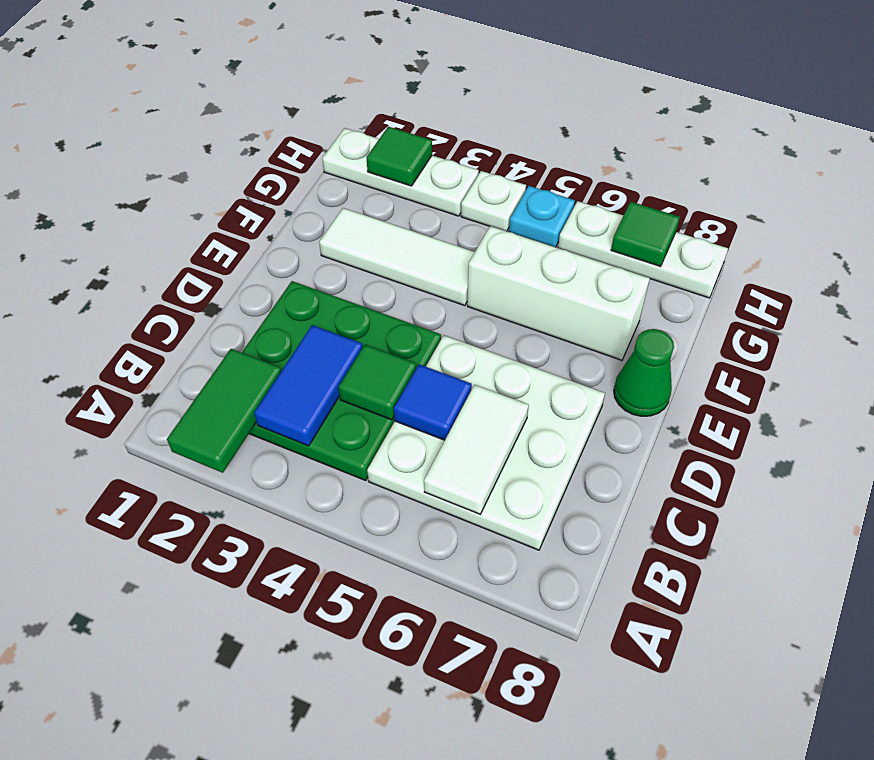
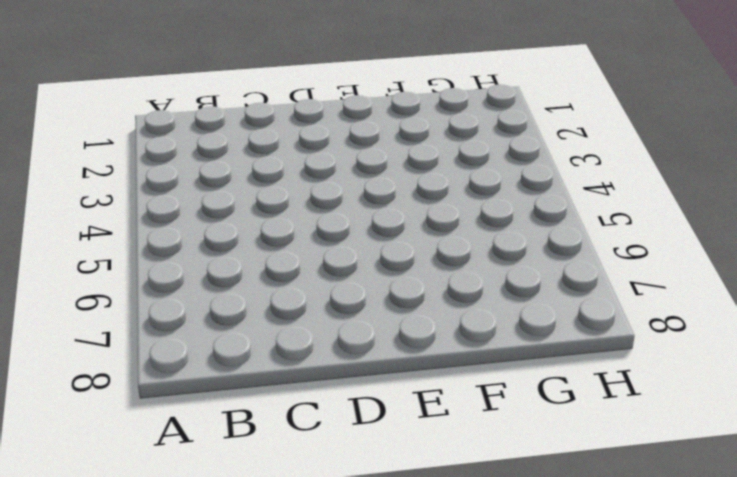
none -> green plate B2:D4 level 1
none -> white plate B5:D7 level 1
none -> green cone E8 level 1

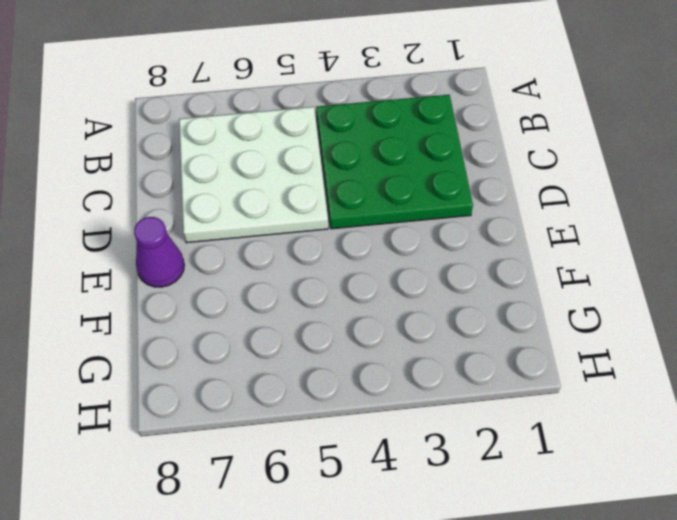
purple cone E8 level 1 -> green cone E8 level 1
none -> white tile F2:F4 level 1
none -> white brick F5:F7 level 1
none -> white plate H1:H3 level 1

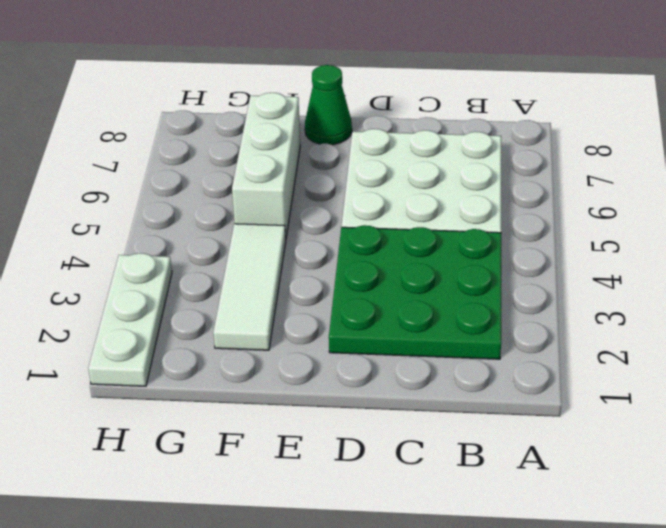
none -> white plate H4 level 1
none -> cyan plate H5 level 1
none -> white plate H6:H8 level 1

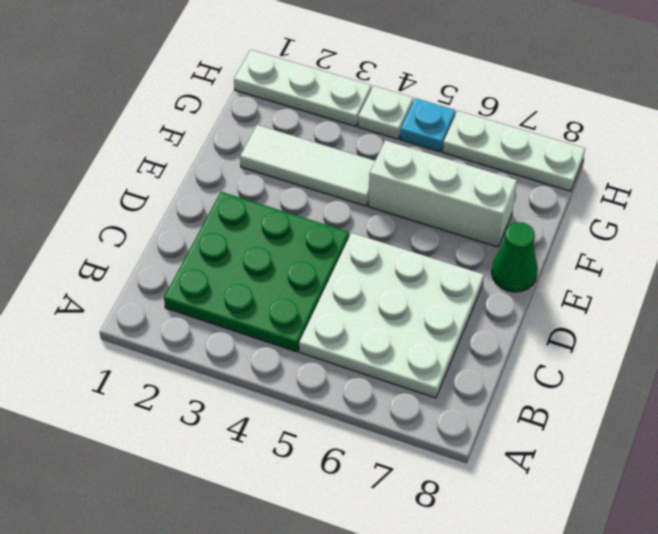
none -> green tile A2:B2 level 2
none -> blue tile B3:C3 level 2
none -> white tile B6:C6 level 2

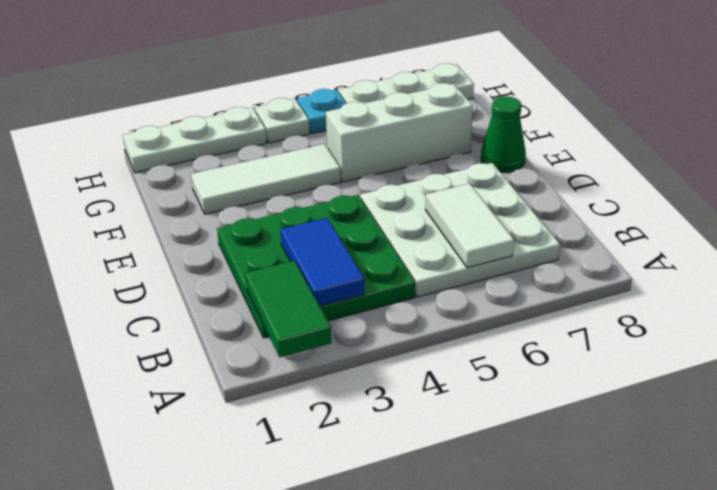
none -> green tile C4 level 2
none -> blue tile C5 level 2
none -> green tile H2 level 2

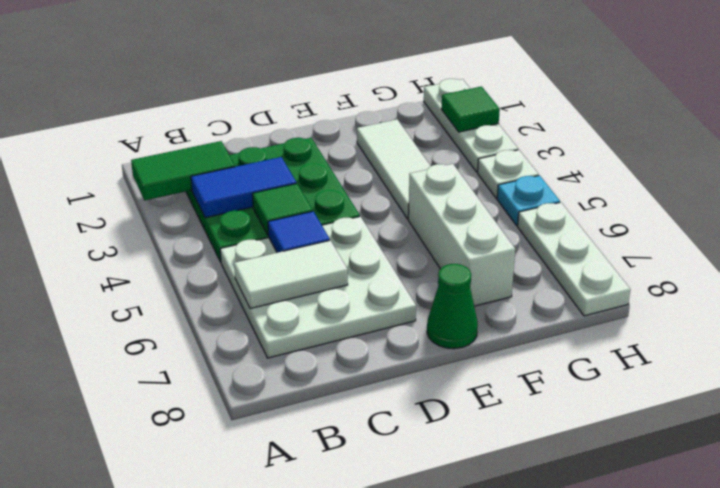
none -> green tile H7 level 2

